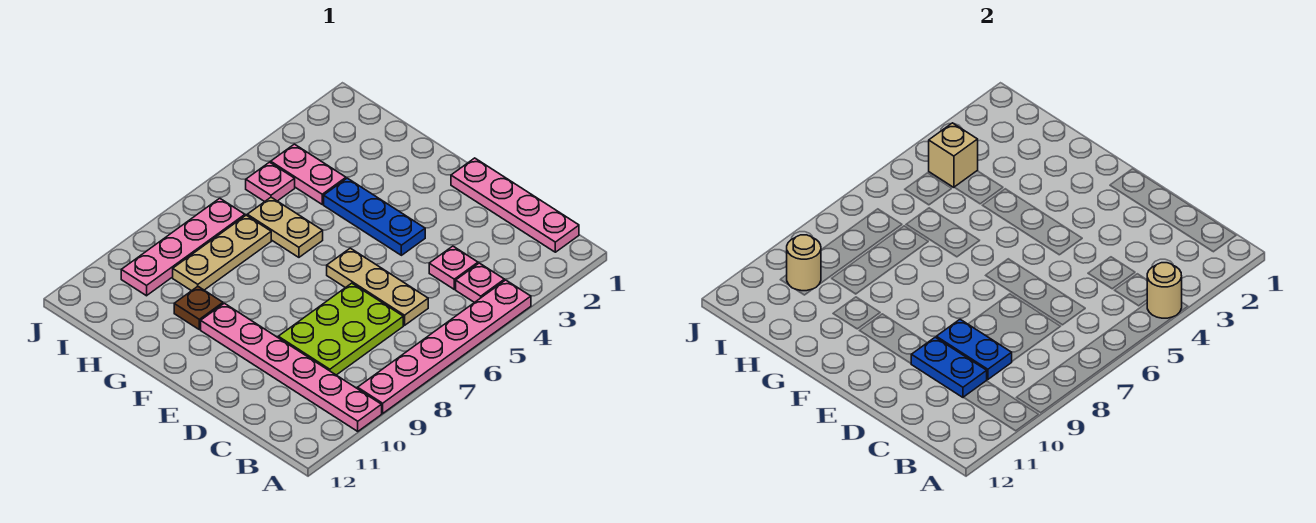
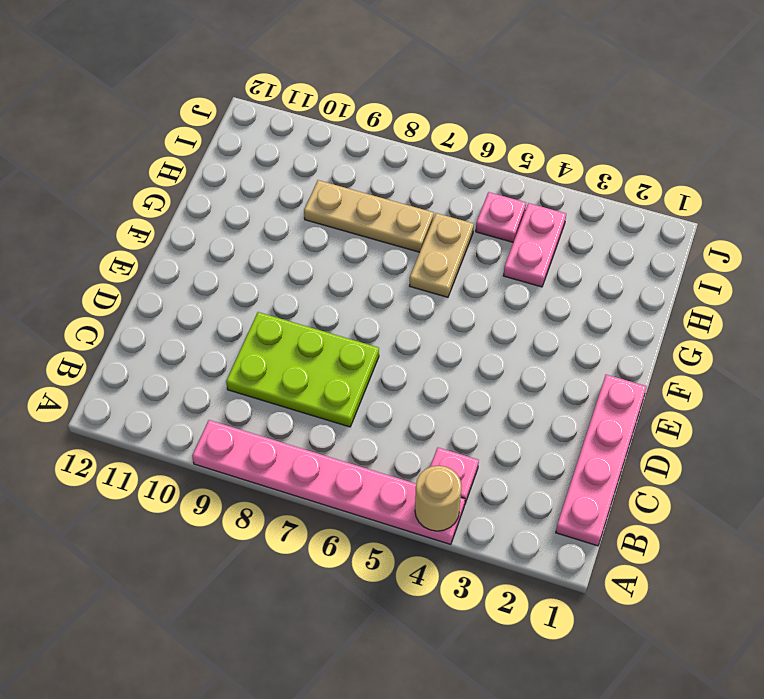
none -> pink plate A10:F10 level 1
none -> pink plate C4 level 1
none -> tan plate C6:E6 level 1

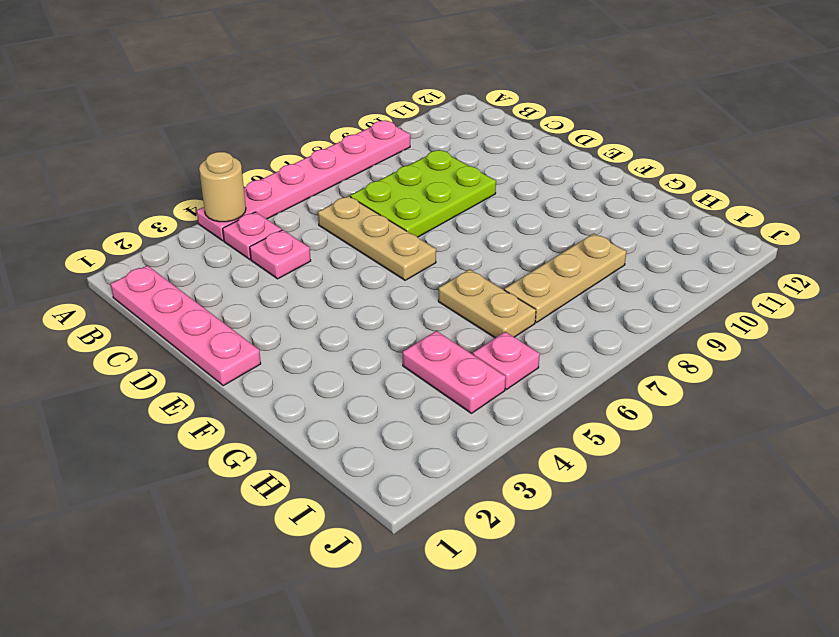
none -> pink plate A10:F10 level 1
none -> blue plate E4:G4 level 1
none -> brown plate G10 level 1

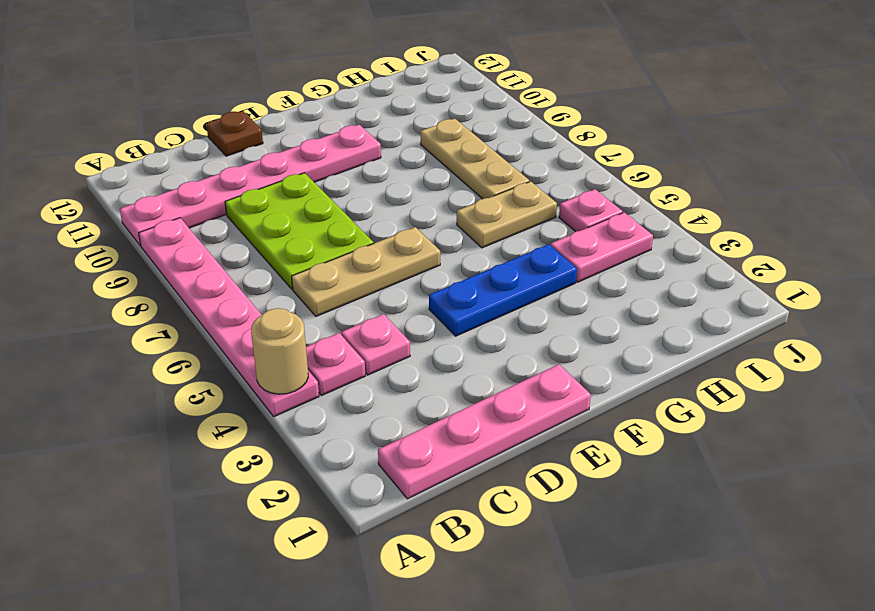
brown plate D12 level 1 -> brown plate G10 level 1
none -> pink plate I7:I10 level 1
none -> blue plate C9:D9 level 2
none -> blue plate C10:D10 level 2

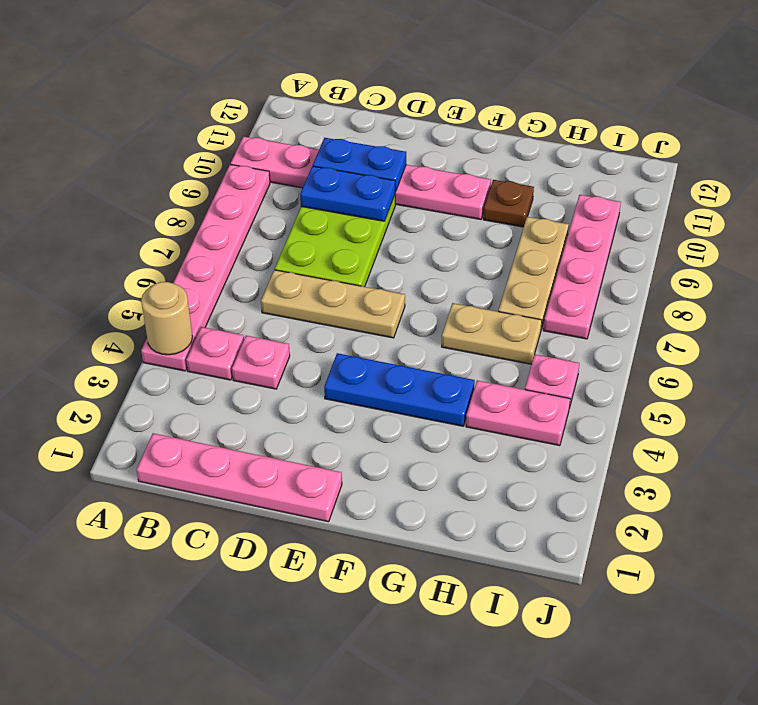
none -> tan brick I4 level 2
none -> tan round brick I10 level 2

